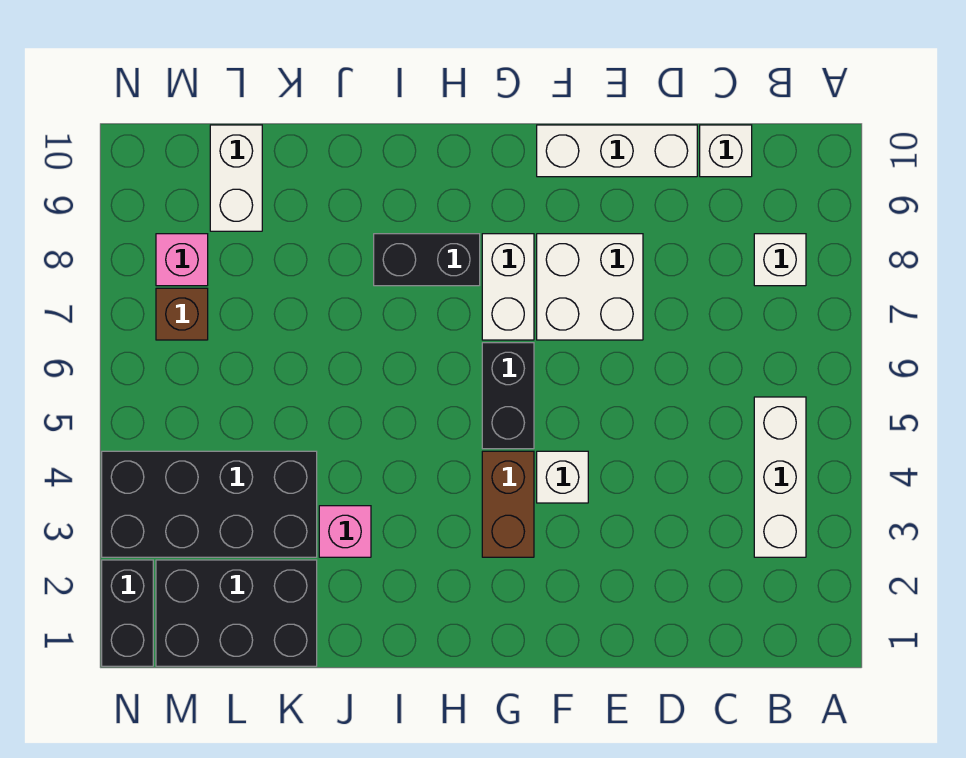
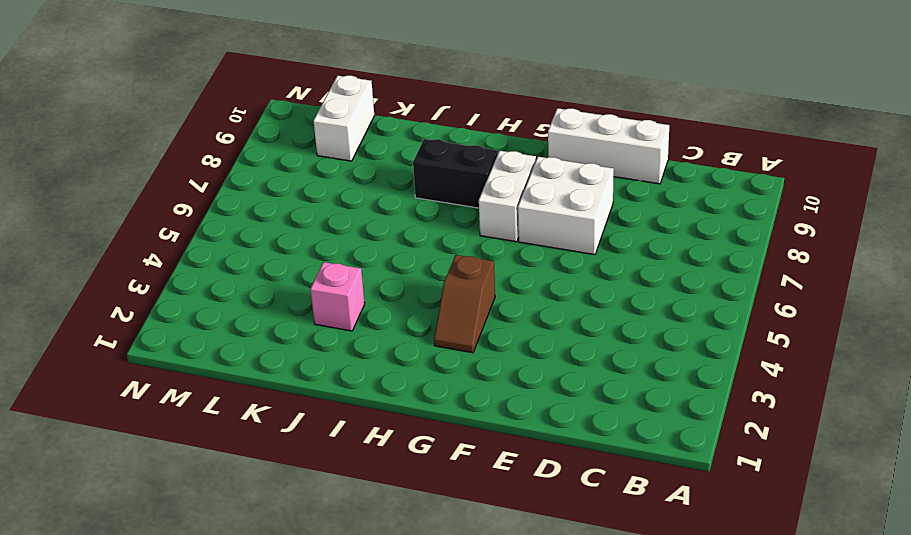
brown slope G3:G4 level 1 top 4 -> brown brick G3:G4 level 1
none -> white brick B3:B5 level 1
none -> white brick B8 level 1
none -> white brick C10 level 1

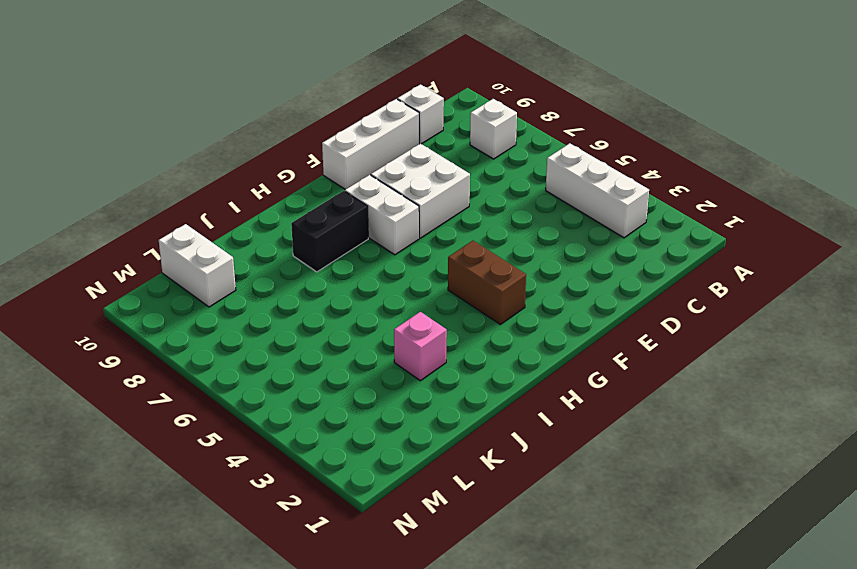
none -> white brick F4 level 1
none -> black brick G5:G6 level 1
none -> black brick K1:M2 level 1

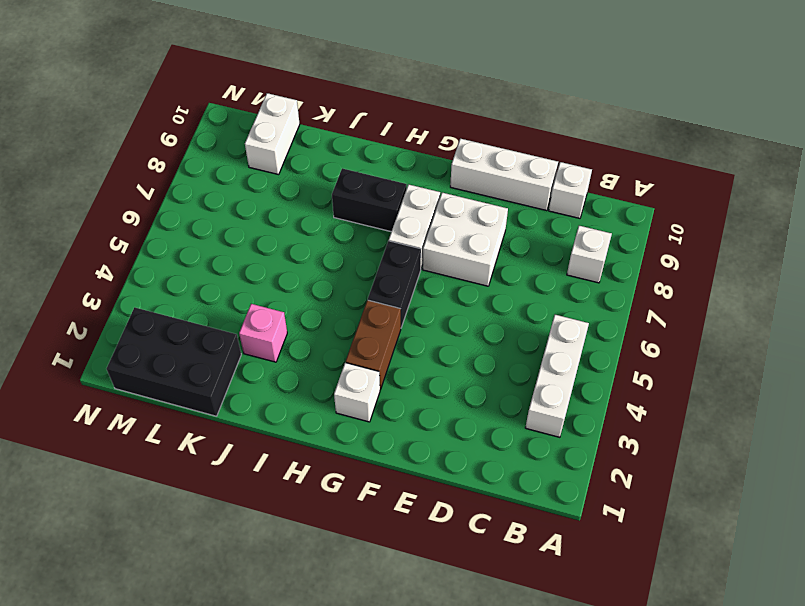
white brick G2 level 1 -> white brick F4 level 1
none -> black brick K3:N4 level 1
none -> brown brick M7 level 1
none -> pink brick M8 level 1

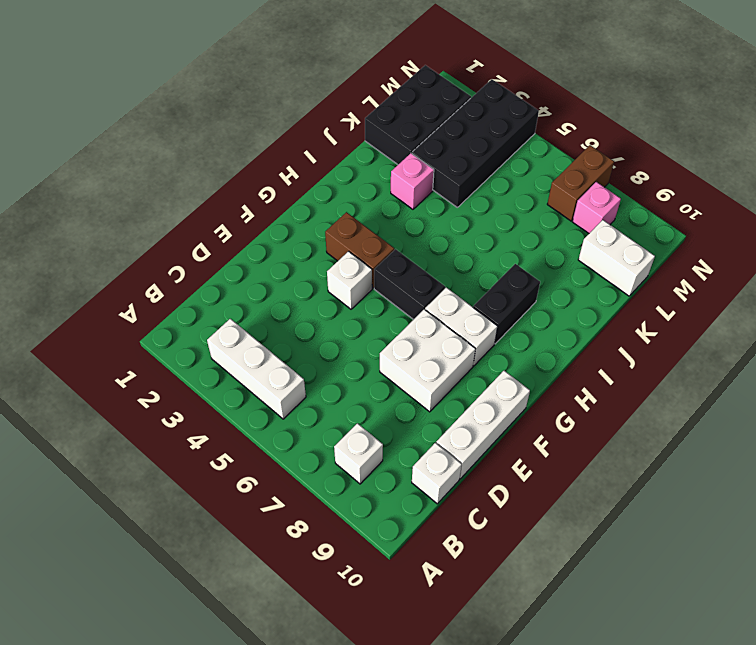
brown brick M7:N7 level 1 -> brown brick M7 level 1
none -> black brick N1:N2 level 1

